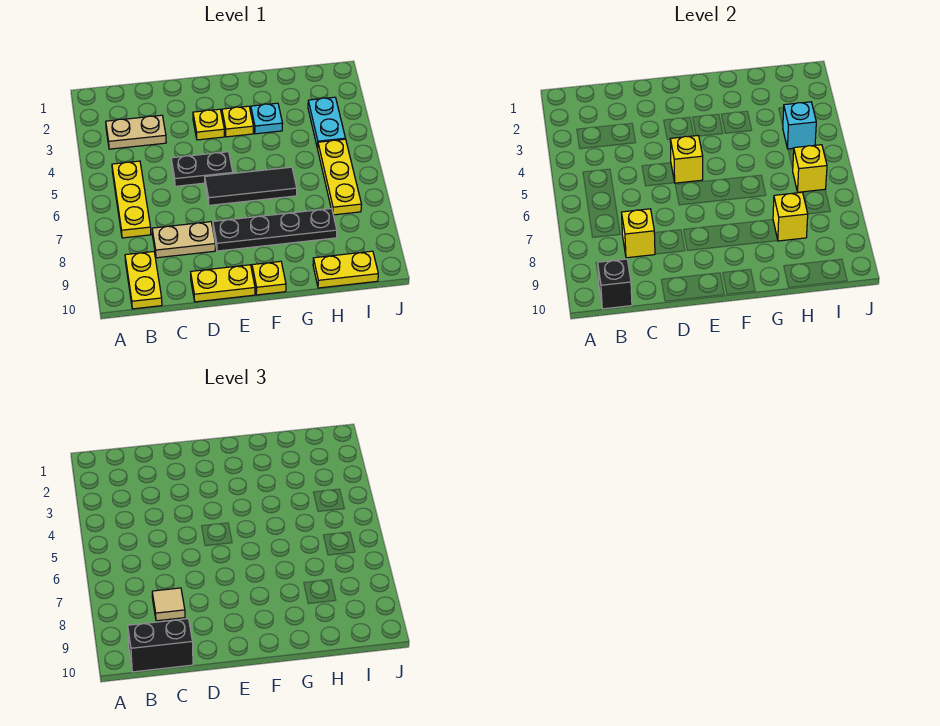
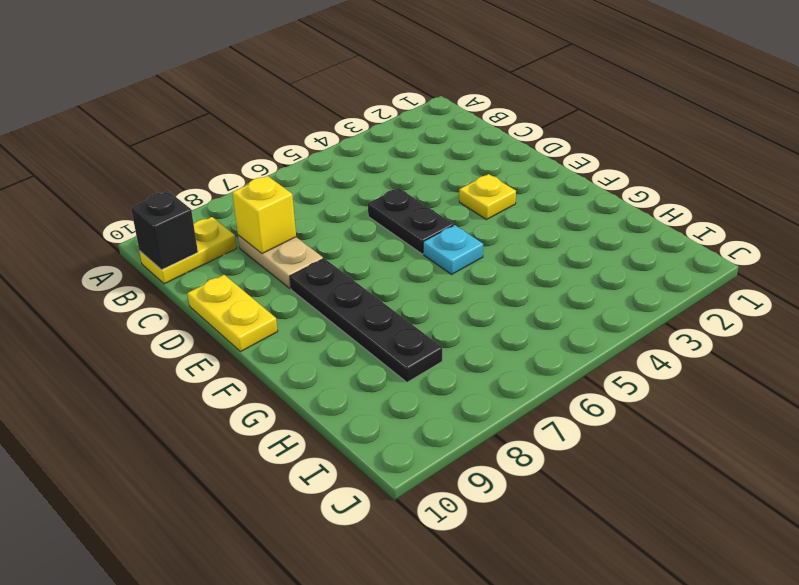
cyan plate F5 level 1 -> cyan plate G3 level 1
none -> tan plate B3:C3 level 1
none -> yellow plate B5:B7 level 1
none -> black tile E6:G6 level 1

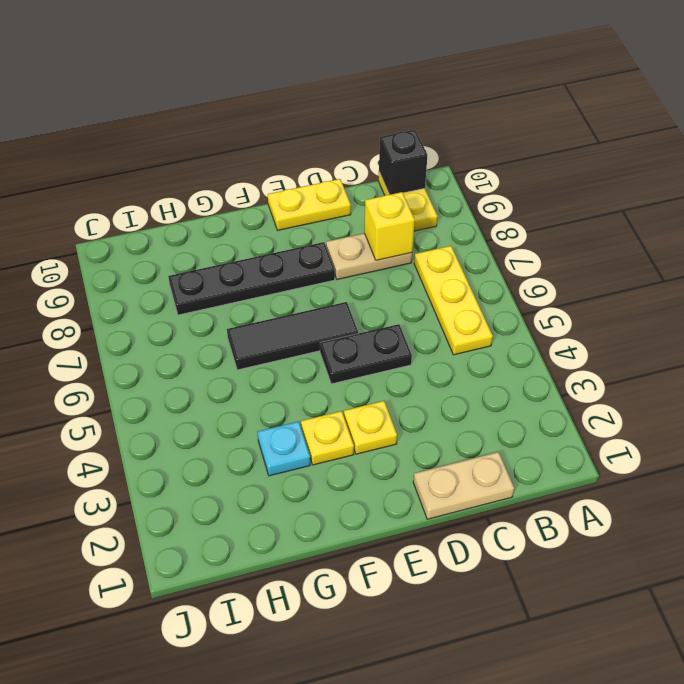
tan plate C1:D1 level 1 -> tan plate B3:C3 level 1
none -> yellow plate F10 level 1
none -> yellow plate H10:I10 level 1
none -> cyan plate I3:I4 level 1

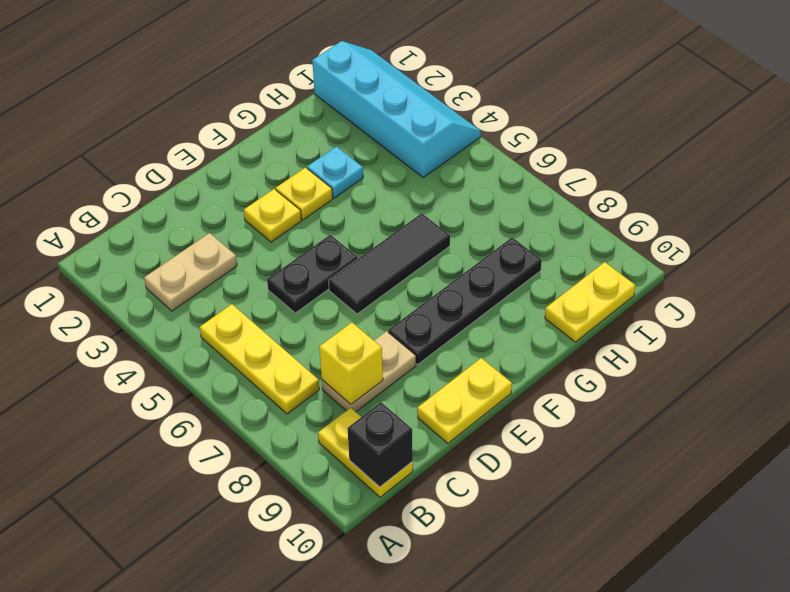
cyan slope I1:J4 level 1 top I -> cyan plate I3:I4 level 1
none -> yellow plate F10 level 1
none -> yellow plate I5:I7 level 1
none -> yellow brick E5 level 2

